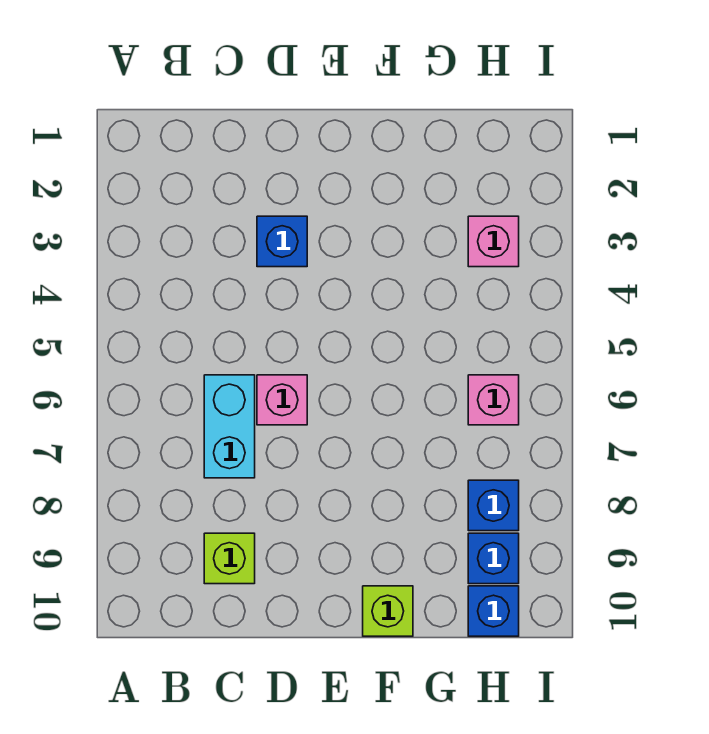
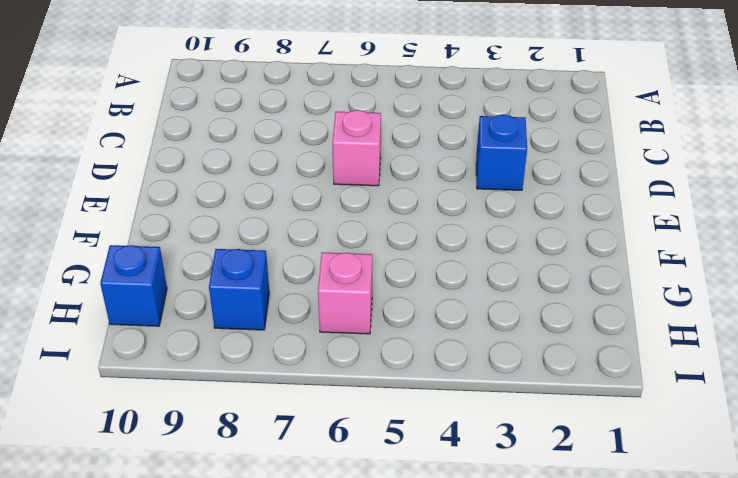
none -> cyan brick C6:C7 level 1
none -> lime brick C9 level 1

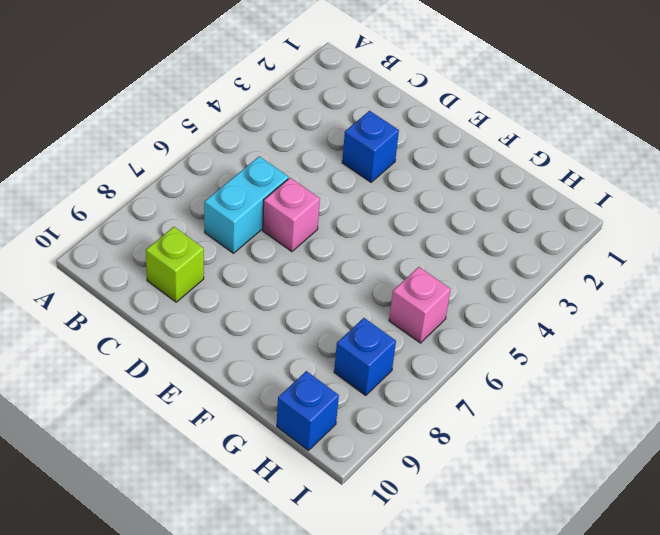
none -> lime brick F10 level 1
none -> pink brick H3 level 1

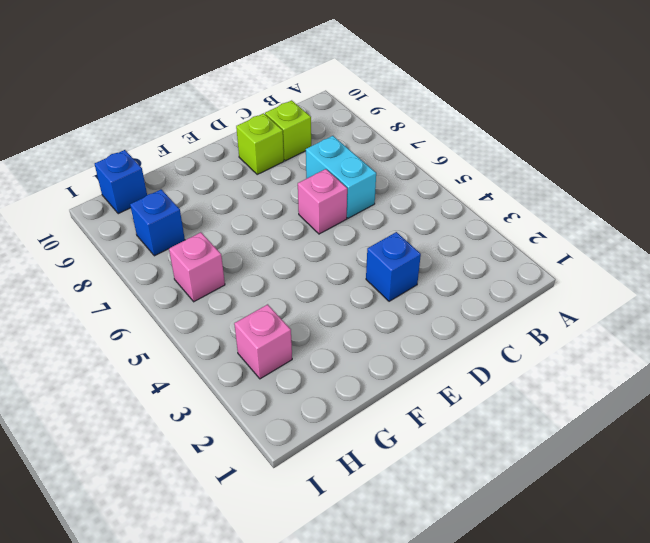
lime brick D9 level 1 -> lime brick F10 level 1
none -> blue brick H9 level 1

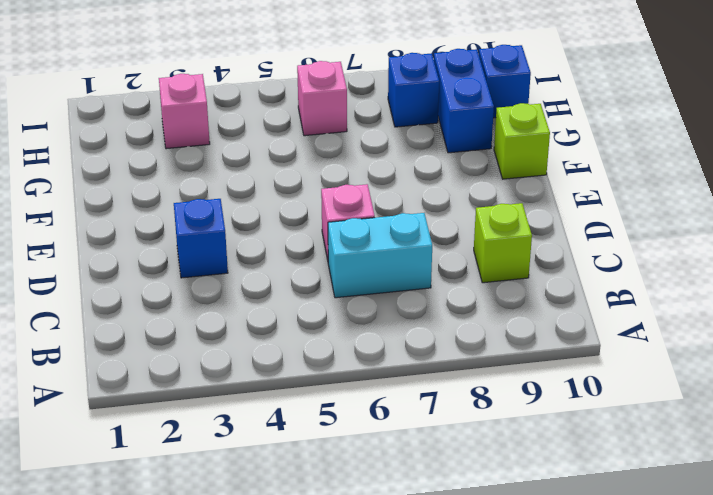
blue brick G9:H9 level 1 -> blue brick H9 level 1

